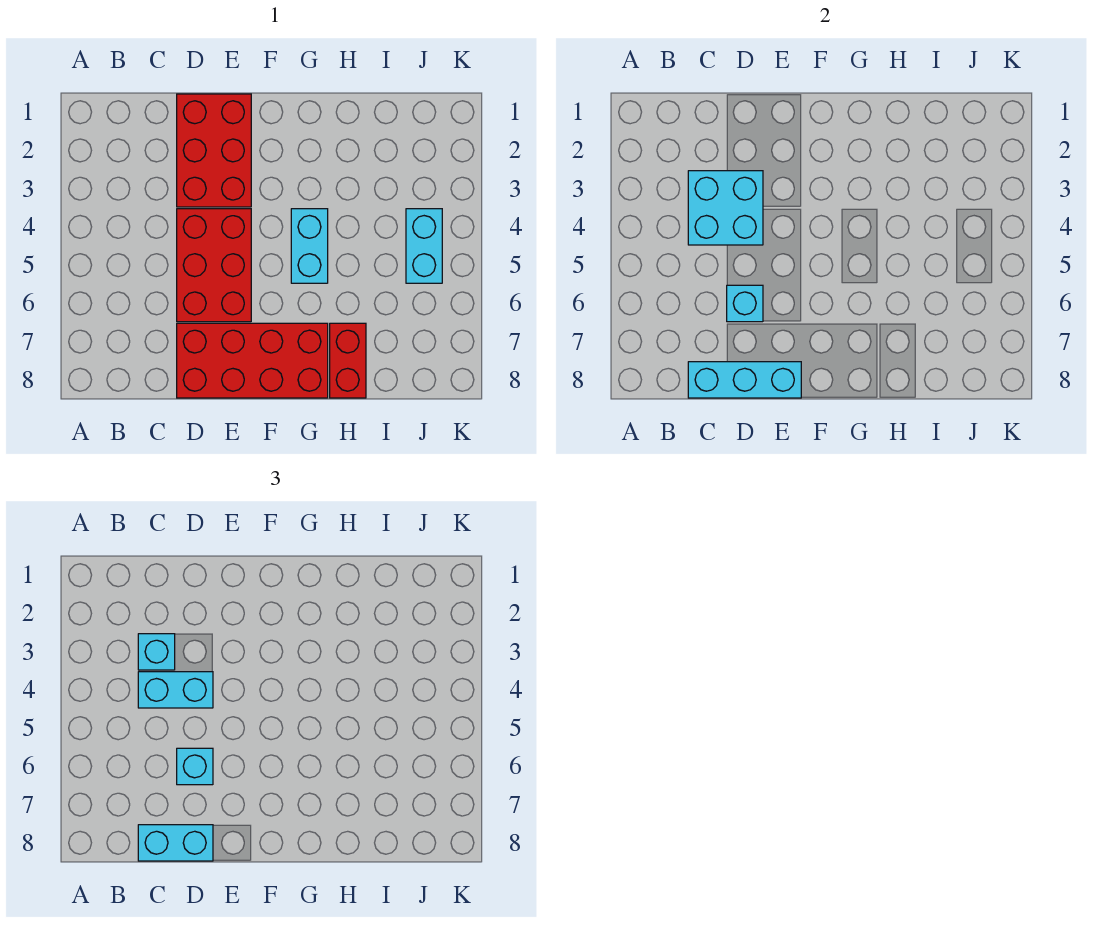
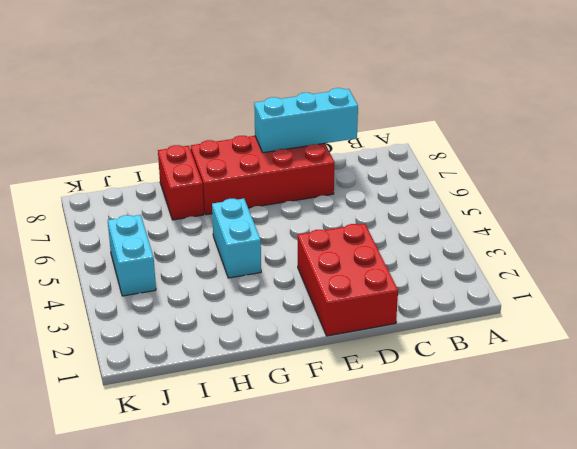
none -> red brick D4:E6 level 1
none -> cyan brick C3:D4 level 2
none -> cyan brick D6 level 2

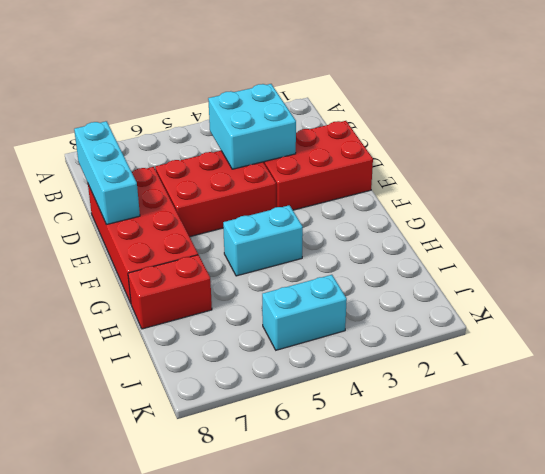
none -> cyan brick D6 level 2
none -> cyan brick C3 level 3
none -> cyan brick C4:D4 level 3

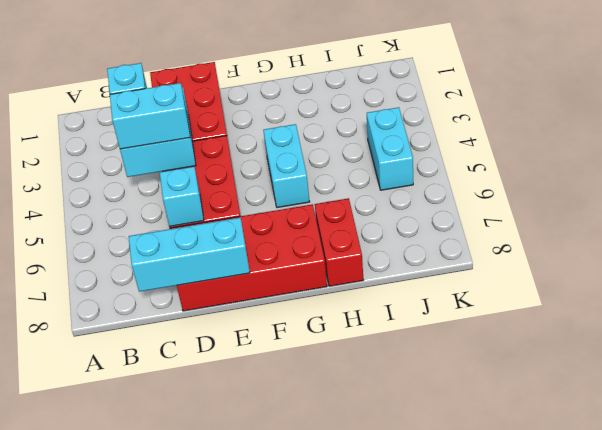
none -> cyan brick C8:D8 level 3
none -> cyan brick D6 level 3

